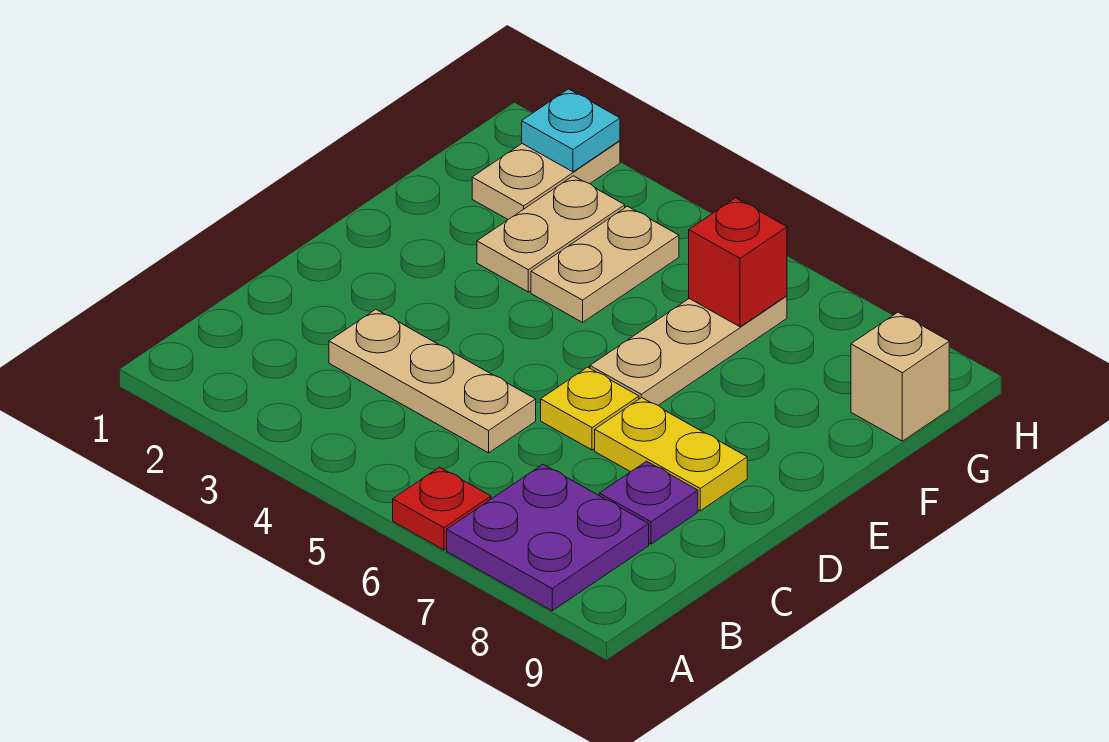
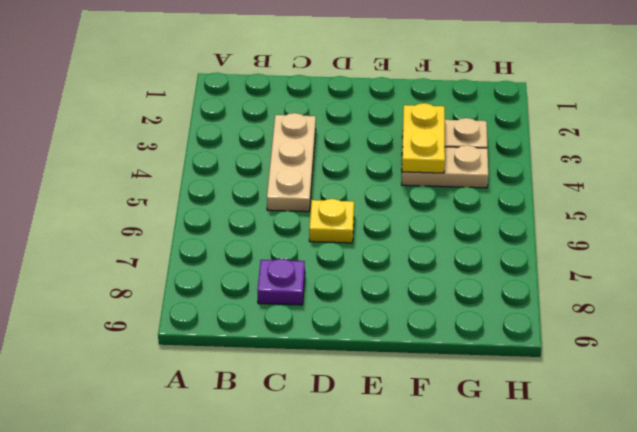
yellow plate F3:F4 level 2 -> yellow plate D7:D8 level 1
none -> red plate A6 level 1
none -> purple plate A7:B8 level 1
none -> tan plate E6:G6 level 1

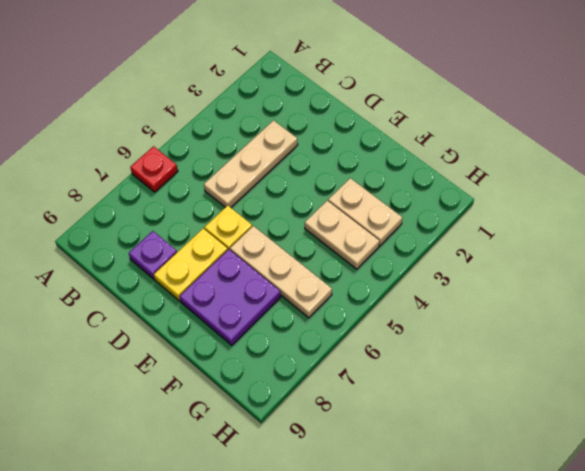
purple plate E7:F8 level 1 -> purple plate A7:B8 level 1
none -> tan plate G2:H2 level 1
none -> tan brick G9 level 1
none -> red brick G6 level 2

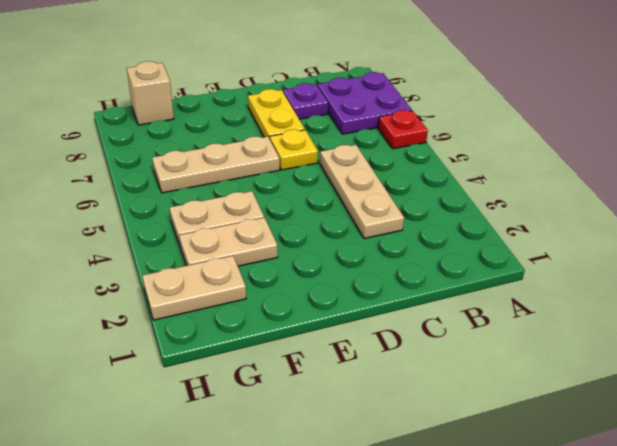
none -> red brick G6 level 2
none -> cyan plate H2 level 2

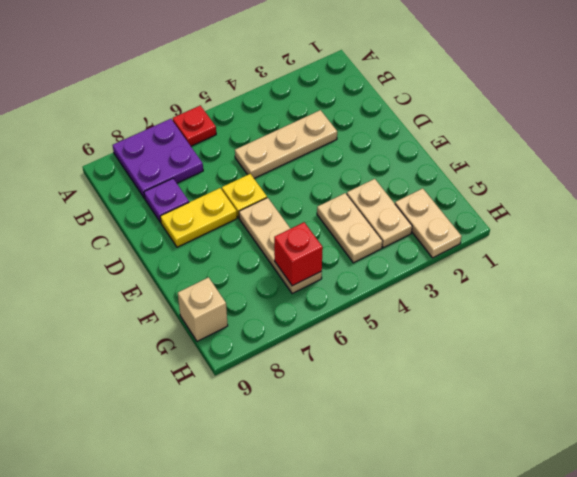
none -> cyan plate H2 level 2

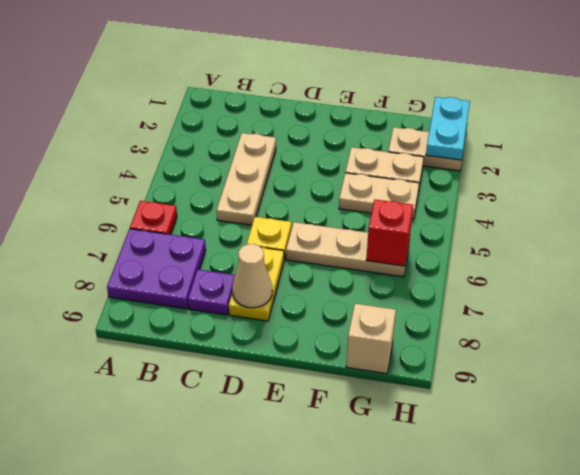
tan cone D8 level 2 -> none
cyan plate H1:H2 level 2 -> cyan plate H2 level 2

